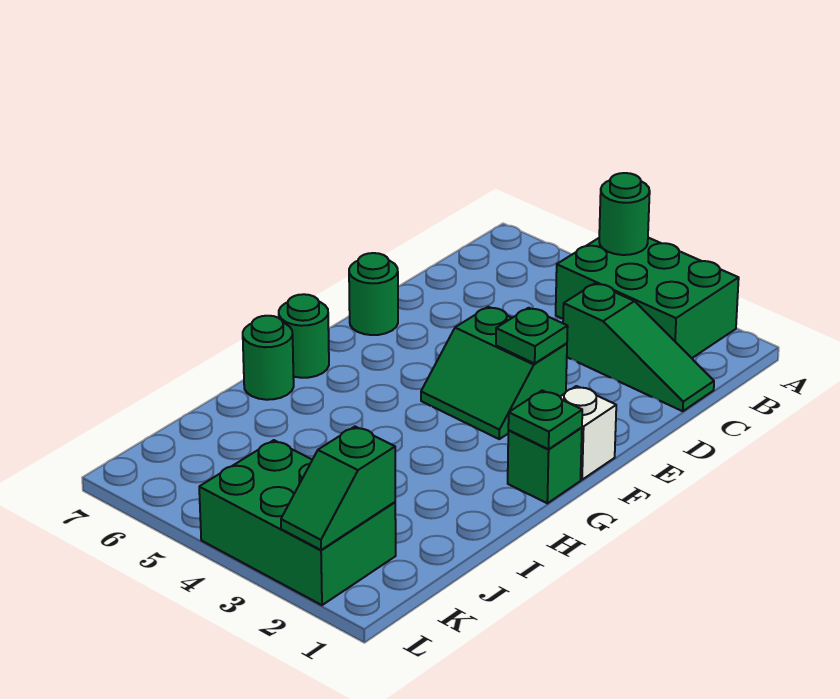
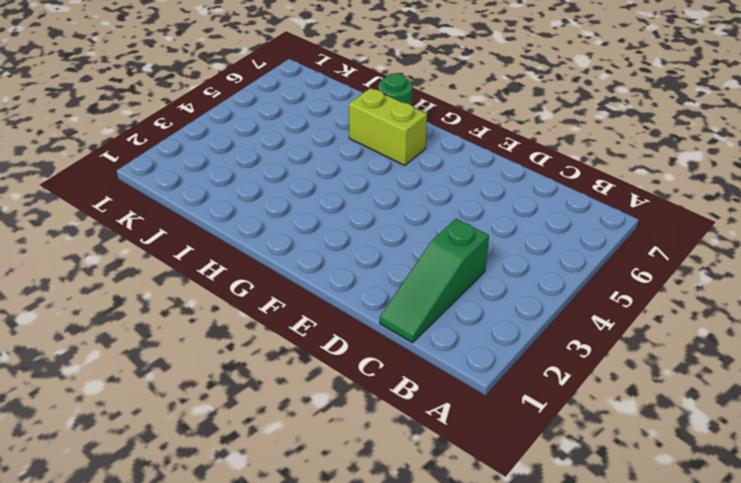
lime brick G6:H6 level 1 -> none
none -> green brick A2:B4 level 1
none -> green slope E3:F4 level 1 top E
none -> green round brick E7 level 1

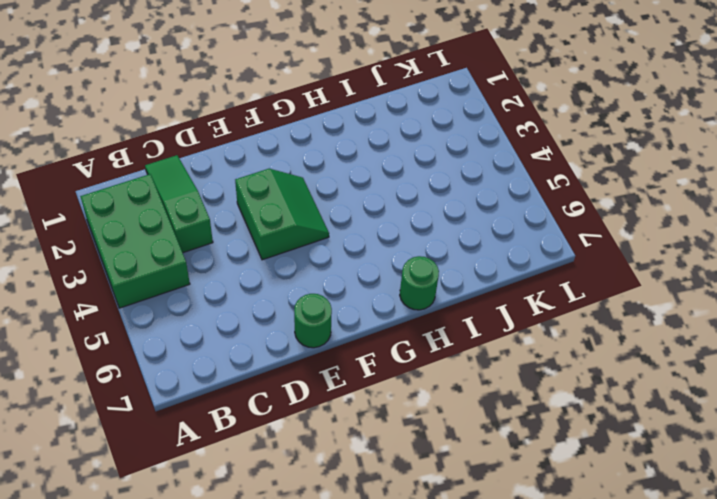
none -> white brick F1 level 1
none -> green brick G1 level 1
none -> green round brick G7 level 1

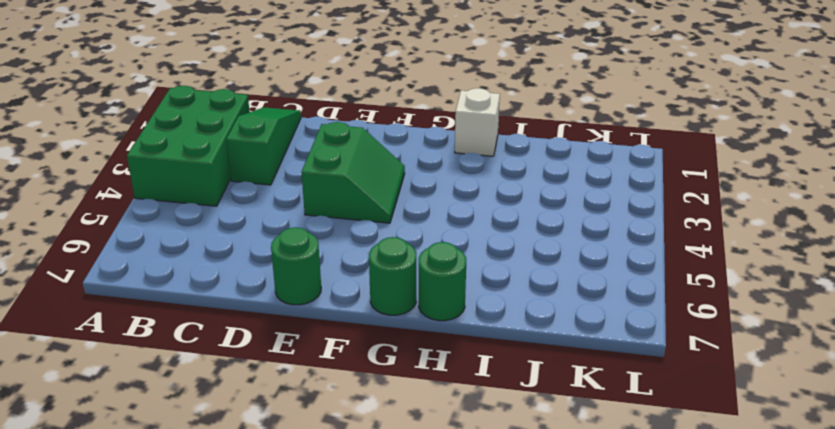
white brick H1 level 1 -> white brick F1 level 1
none -> green brick G1 level 1
none -> green brick K2:L4 level 1
none -> green round brick A4 level 2

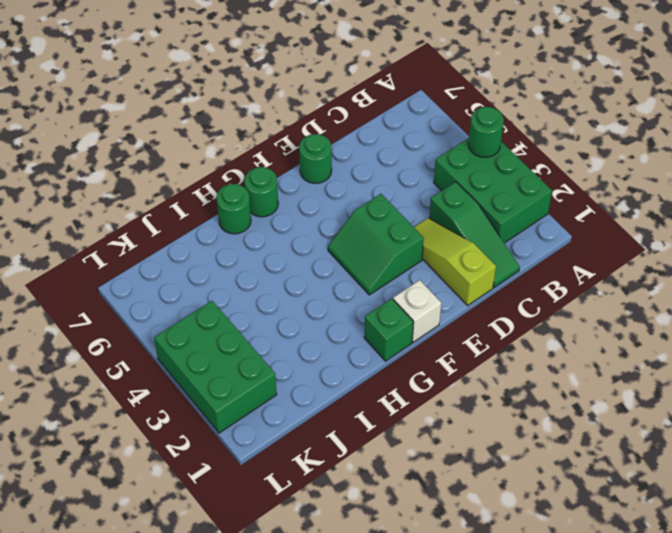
lime slope D1:D3 level 1 top 1 -> none
none -> green plate E3 level 2
none -> green plate G1 level 2
none -> green slope K2:L2 level 2 top K

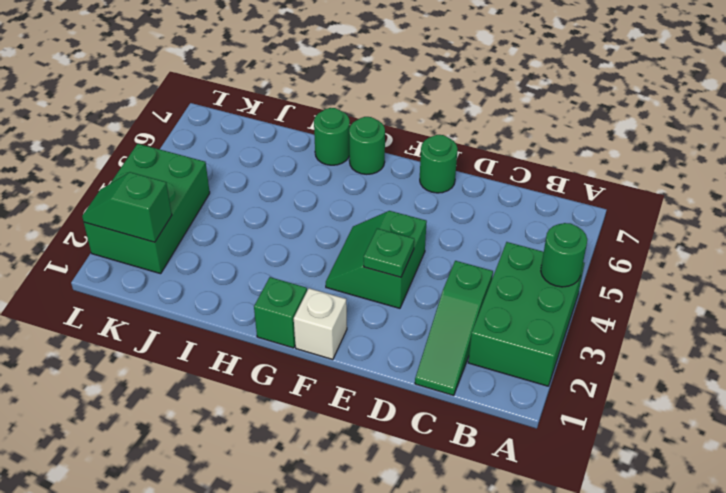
none -> green plate G1 level 2

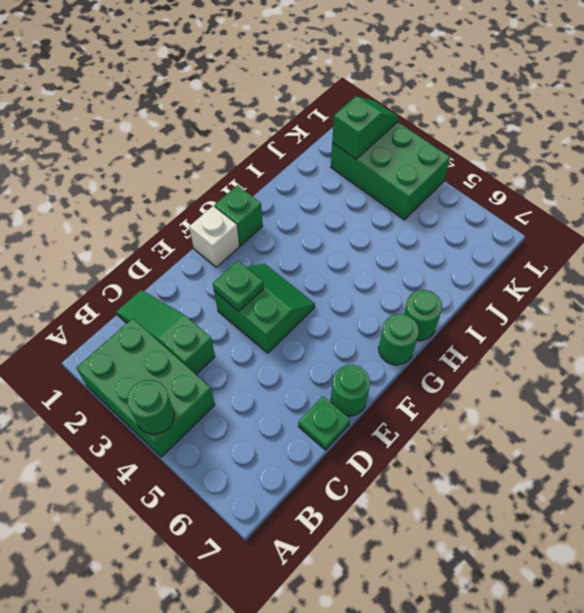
green plate D7 level 1 -> green plate G1 level 2

